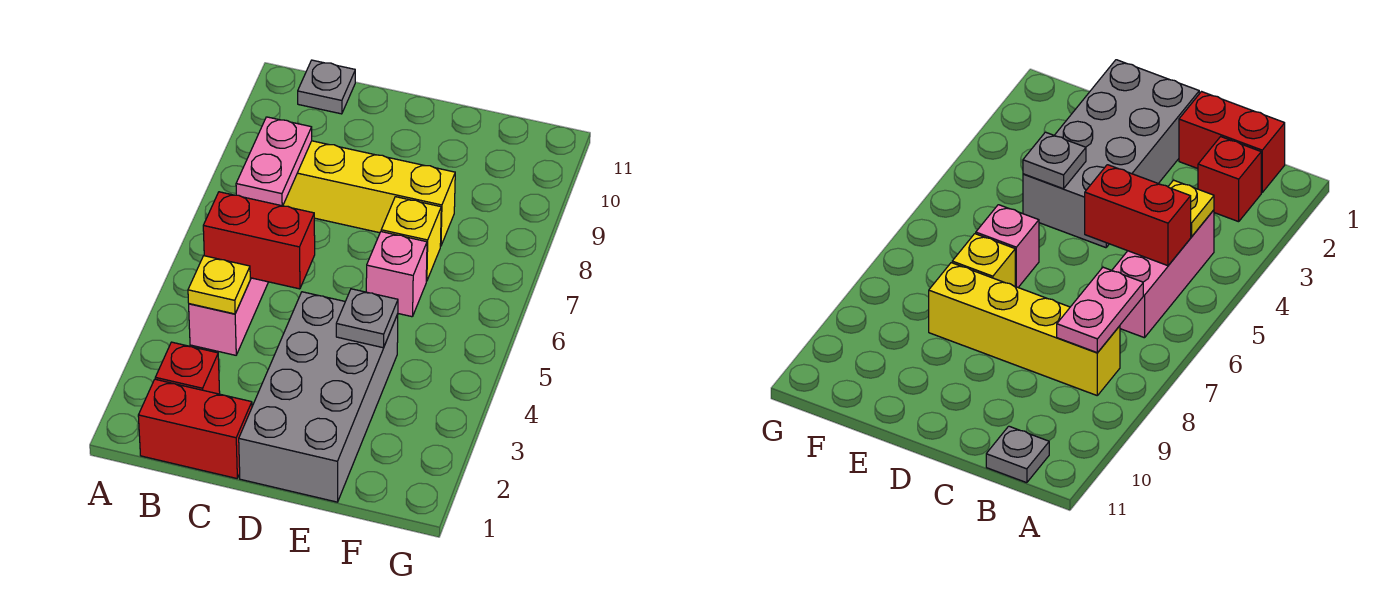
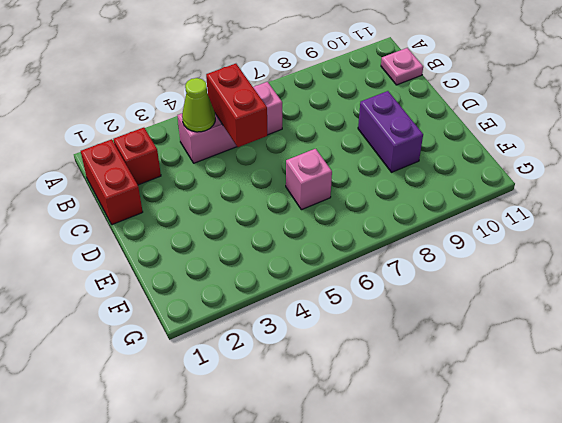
lime cone B4 level 2 -> yellow plate B4 level 2
pink plate B11 level 1 -> grey plate B11 level 1
purple brick D9:E9 level 1 -> none
none -> yellow brick B8:E8 level 1
none -> grey brick D1:E4 level 1
none -> yellow brick E7 level 1

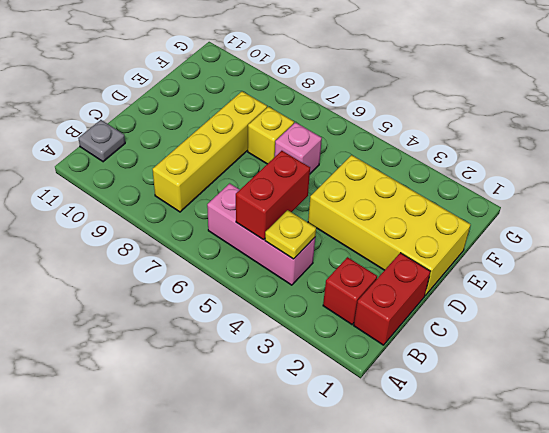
yellow brick D1:E4 level 1 -> grey brick D1:E4 level 1
none -> pink plate B7:B8 level 2
none -> grey plate E4 level 2

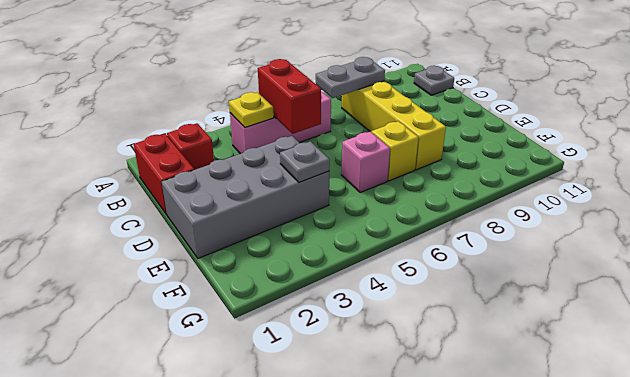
grey plate B7:B8 level 2 -> pink plate B7:B8 level 2

